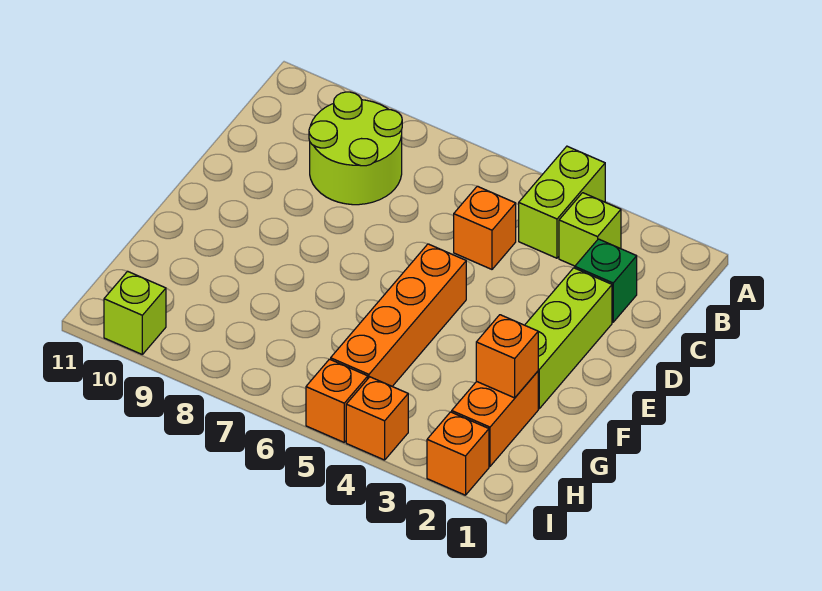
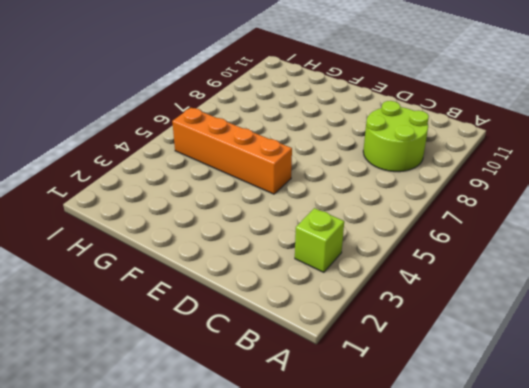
none -> lime brick A4:B4 level 1
none -> green brick C2 level 1
none -> orange brick C5 level 1

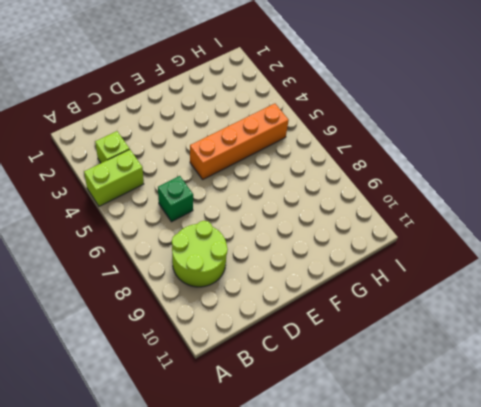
green brick C6 level 1 -> green brick C2 level 1
none -> orange brick C5 level 1
none -> lime brick D2:F2 level 1
none -> orange brick G2:H2 level 1

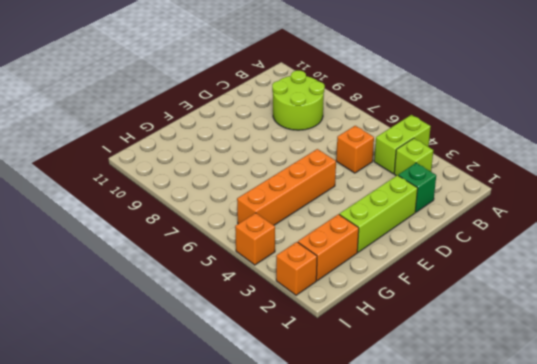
none -> orange brick I5 level 1
none -> lime brick I10 level 1
none -> orange brick G2 level 2

